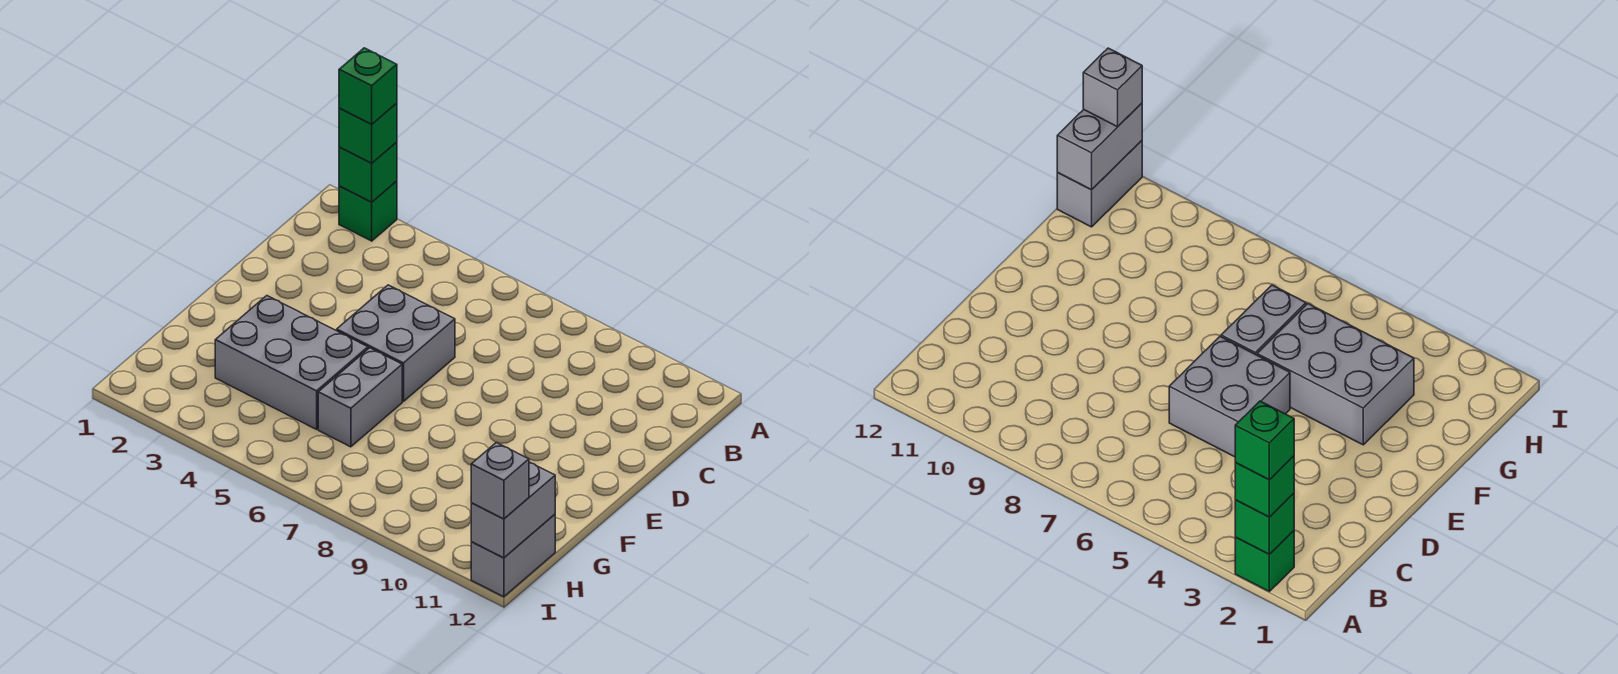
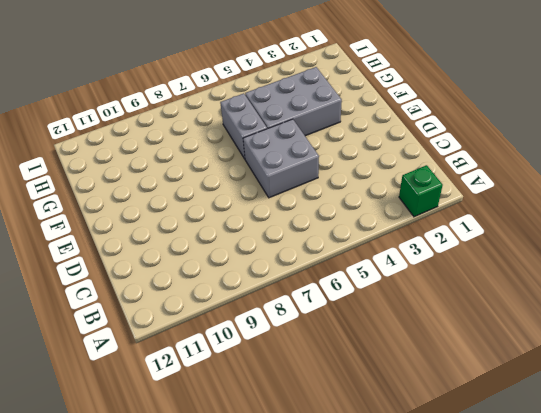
none -> grey brick H12:I12 level 1
none -> green brick A2 level 2

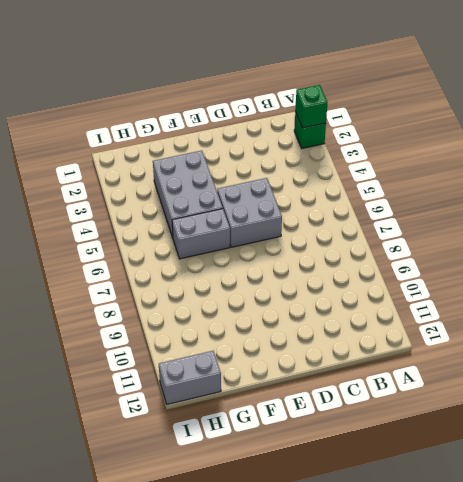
none -> grey brick H12:I12 level 2
none -> green brick A2 level 3

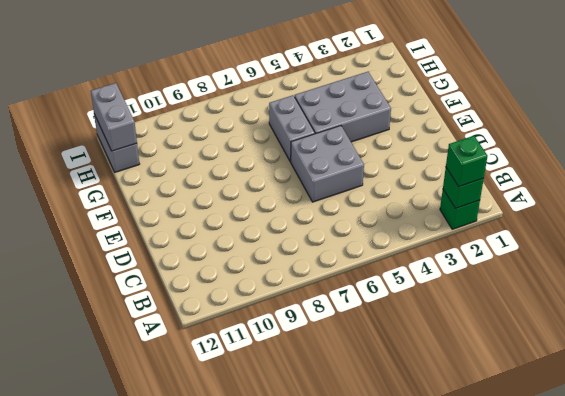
none -> grey brick I12 level 3
none -> green brick A2 level 4

